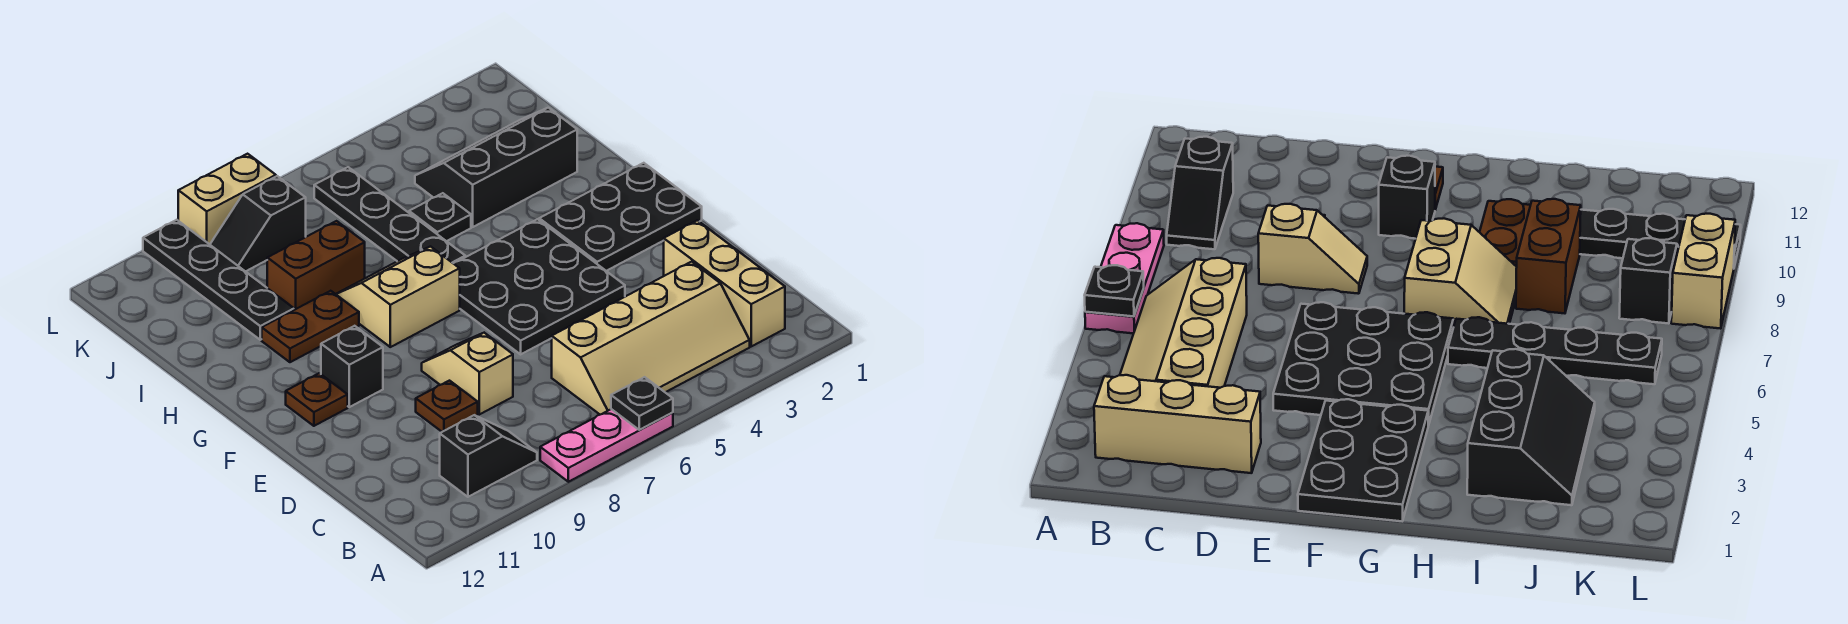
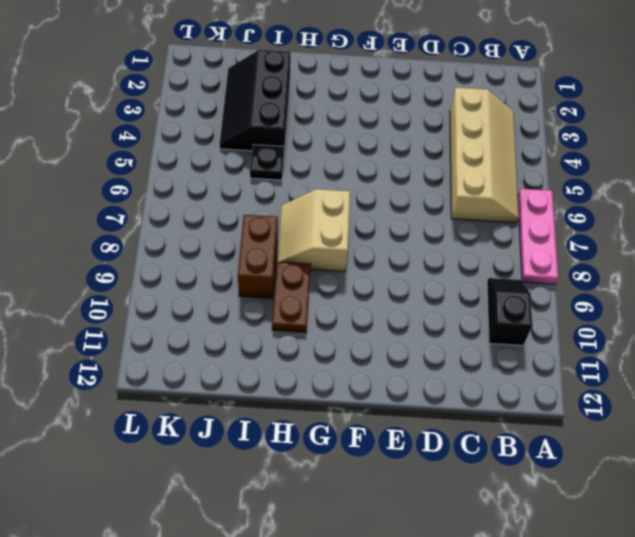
none -> tan brick B2:D2 level 1
none -> tan slope D8:E8 level 1 top D
none -> brown plate D9 level 1

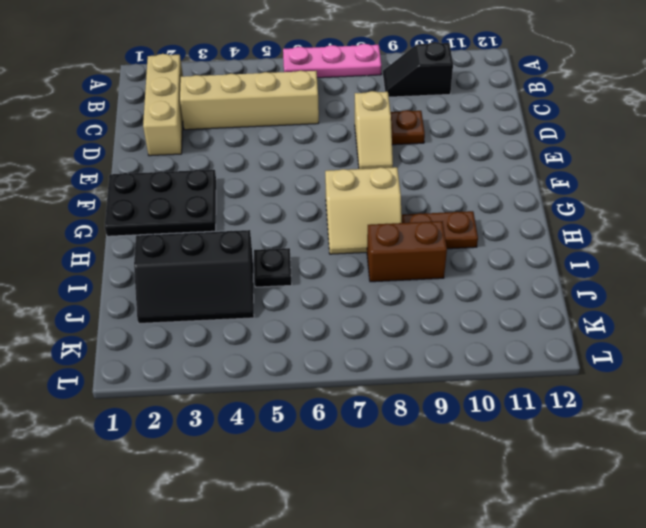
none -> black plate E4:G6 level 1
none -> black brick F10 level 1
none -> brown plate F11 level 1

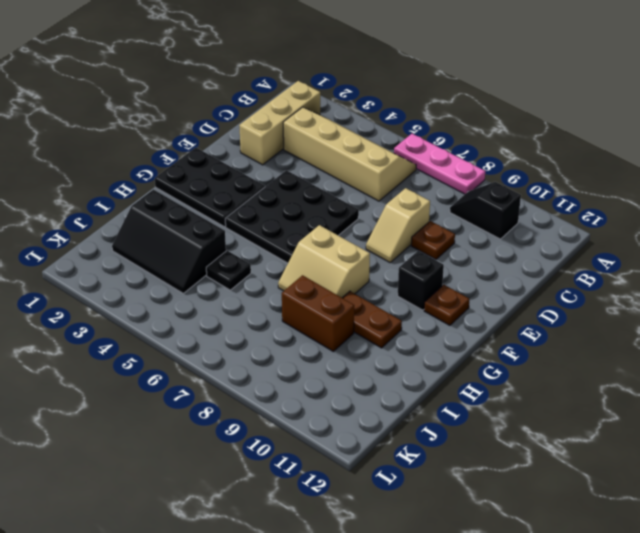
none -> black plate H6:K6 level 1
none -> black plate I10:L10 level 1
none -> black slope K8:K9 level 1 top 8

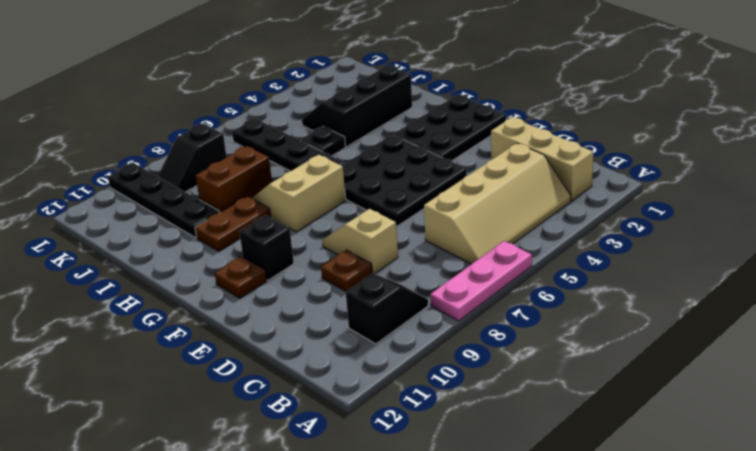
none -> tan brick L8:L9 level 1
none -> black plate A6 level 2

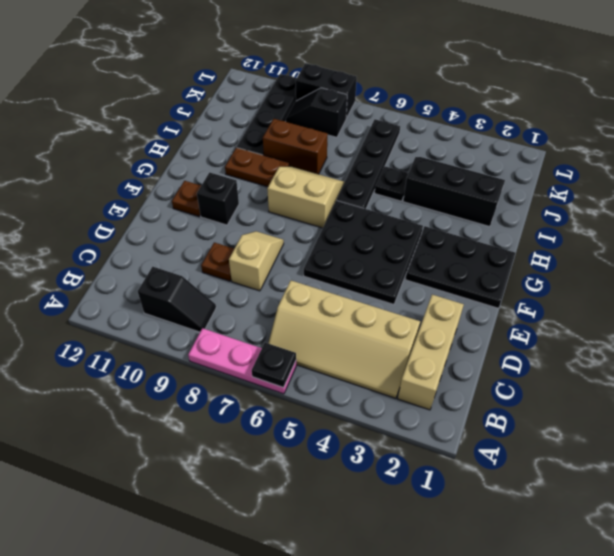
black brick L8:L9 level 1 -> tan brick L8:L9 level 1

